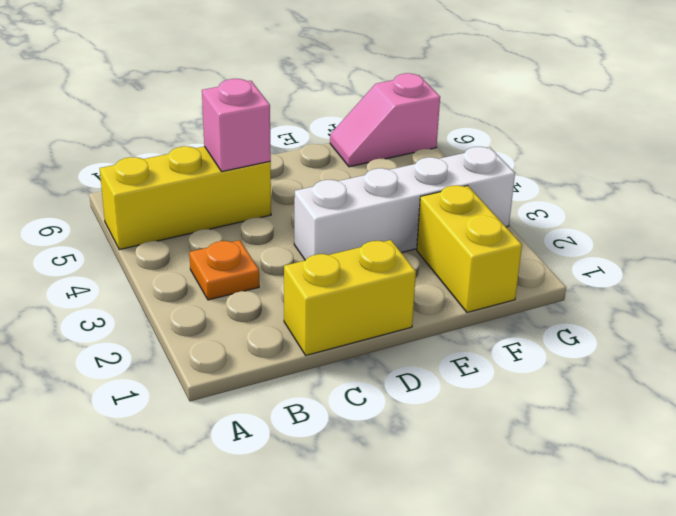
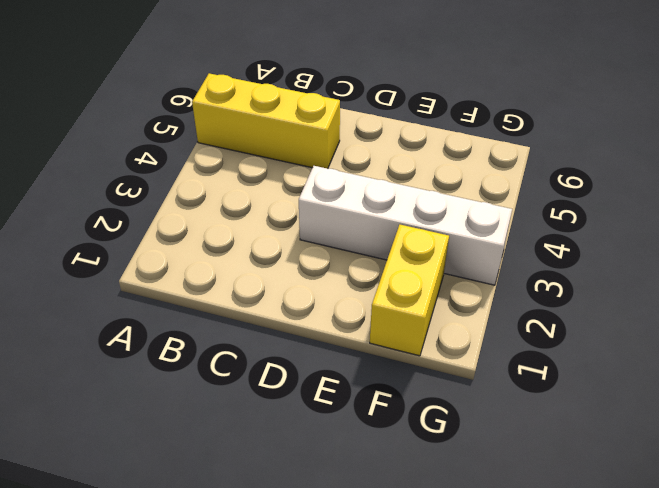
none -> orange plate B3 level 1
none -> yellow brick C1:D1 level 1

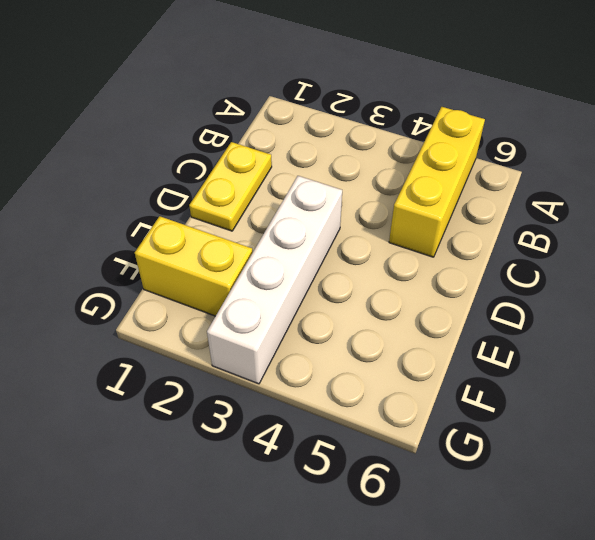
yellow plate C1:D1 level 1 -> yellow brick C1:D1 level 1
none -> orange plate B3 level 1
none -> pink slope F6:G6 level 1 top G

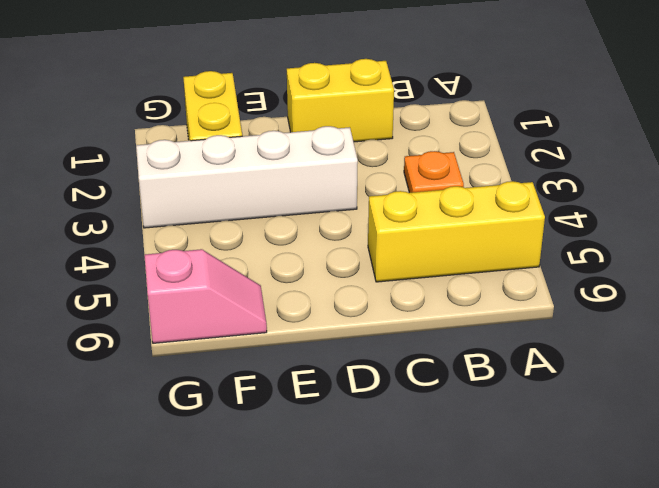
none -> pink brick C5 level 2

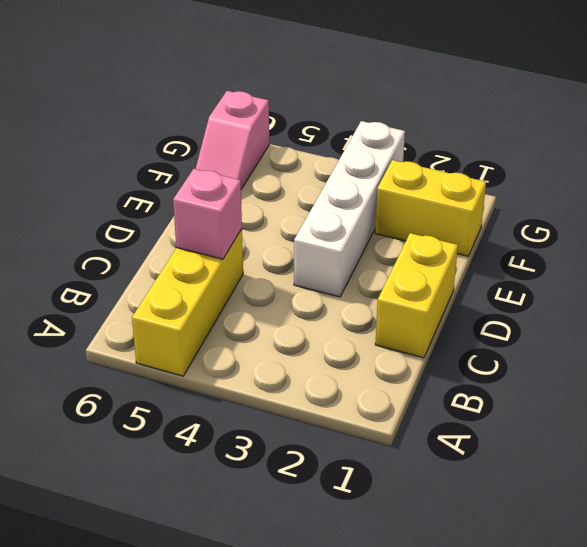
none -> orange plate B3 level 1

